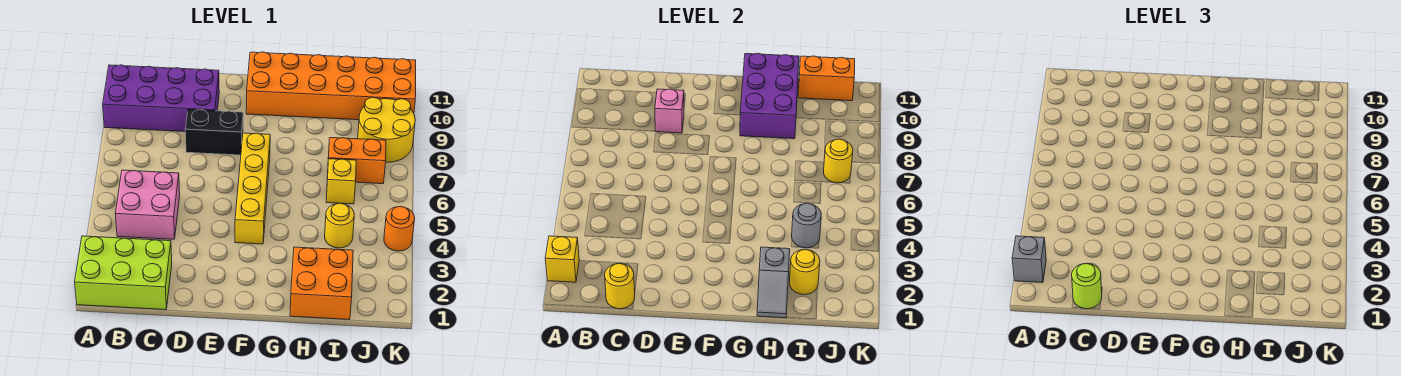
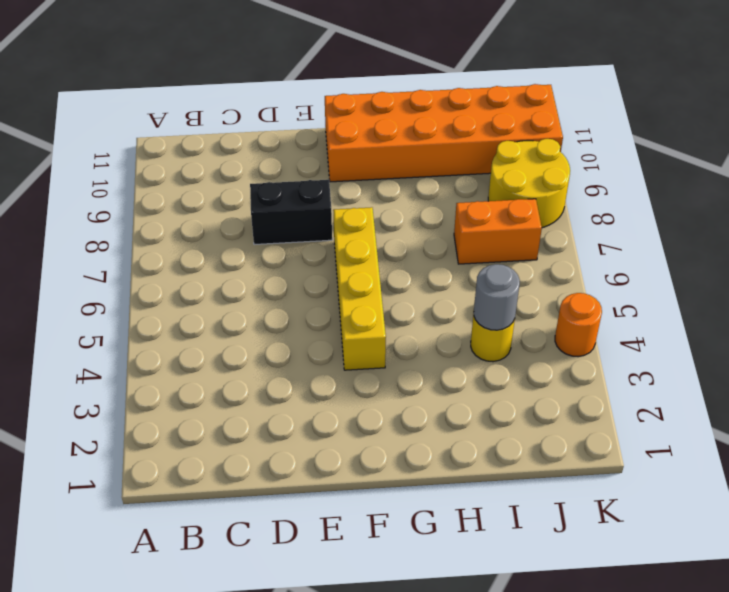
none -> lime brick A1:C2 level 1
none -> purple brick A9:D10 level 1
none -> pink brick B4:C5 level 1

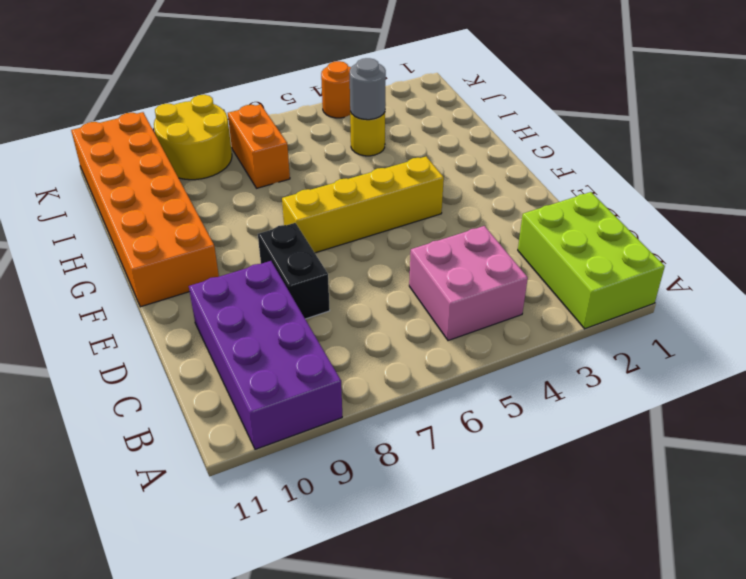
none -> orange brick H1:I2 level 1
none -> yellow brick I6 level 1
none -> yellow brick A2 level 2

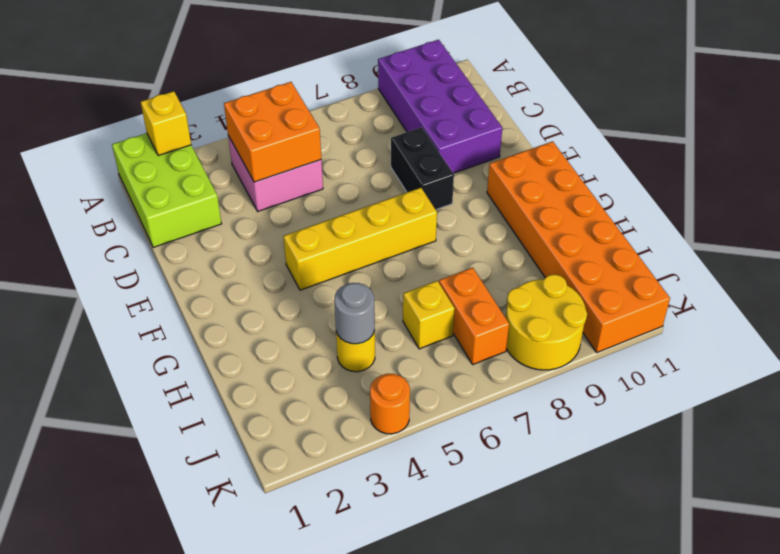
orange brick B4:C5 level 2 -> orange brick H1:I2 level 1
none -> yellow round brick C1 level 2
none -> pink brick D9 level 2
none -> purple brick G9:H11 level 2

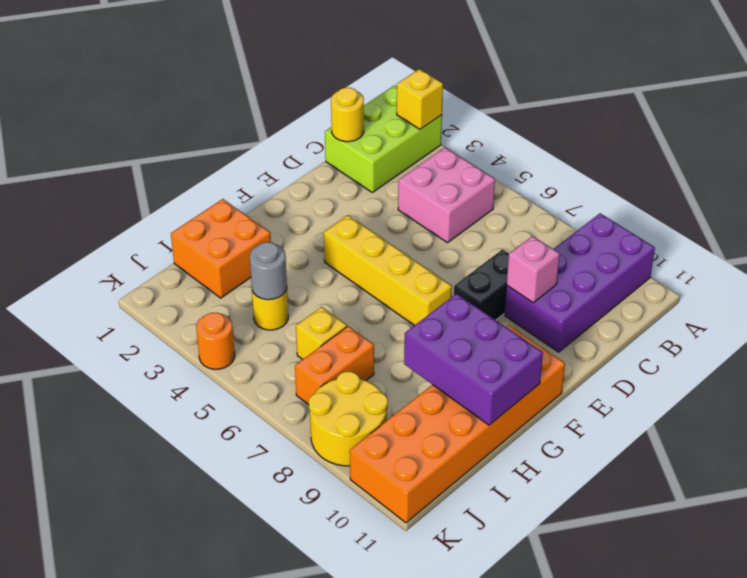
none -> grey slope H1:H2 level 2 top 2
none -> yellow round brick I2 level 2
none -> orange brick I11:J11 level 2

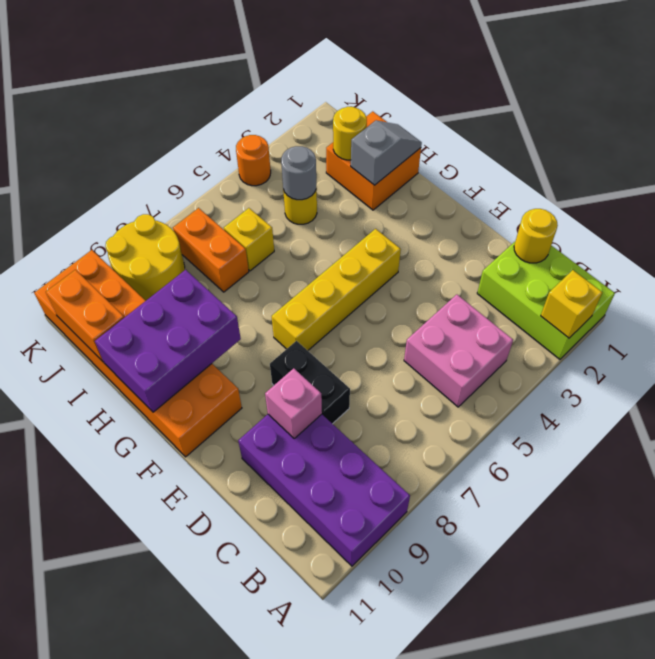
none -> yellow round brick J7 level 2
none -> grey brick A2 level 3
none -> lime round brick C1 level 3

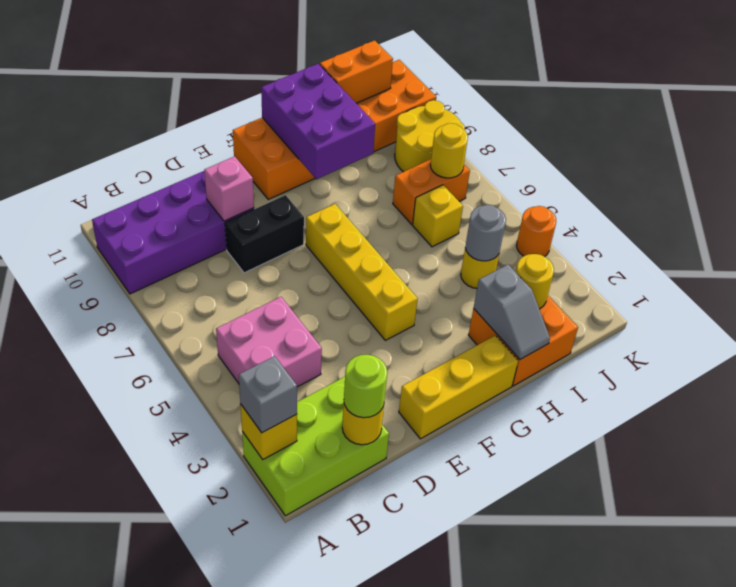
yellow brick E1:G1 level 1 -> none

